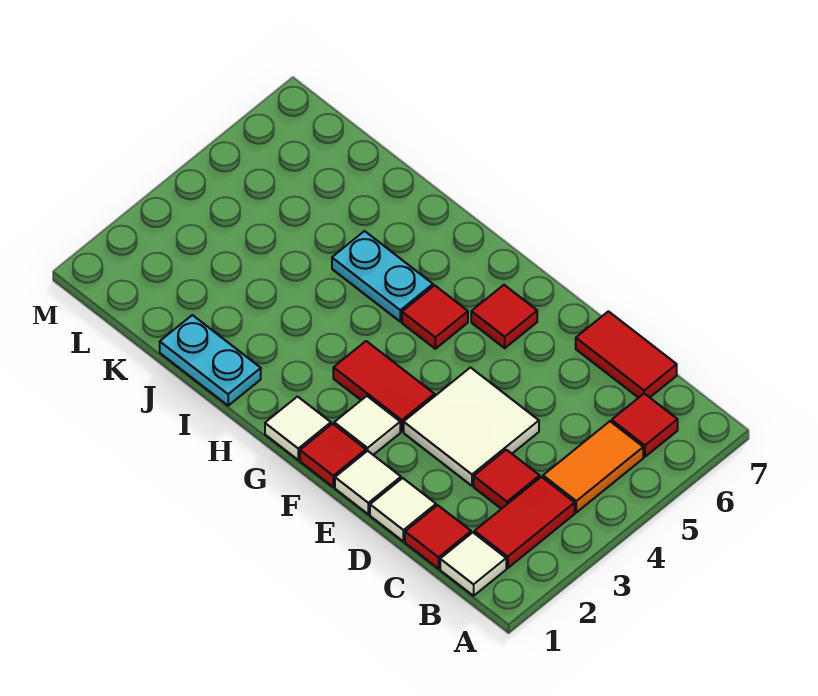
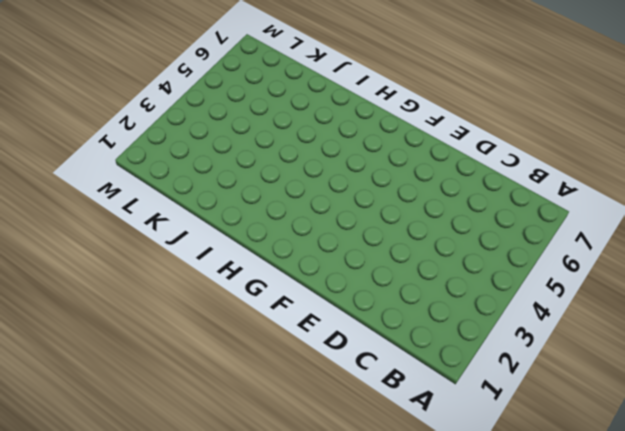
none -> white tile B1 level 1
none -> red tile B2:B3 level 1
none -> orange tile B4:B5 level 1

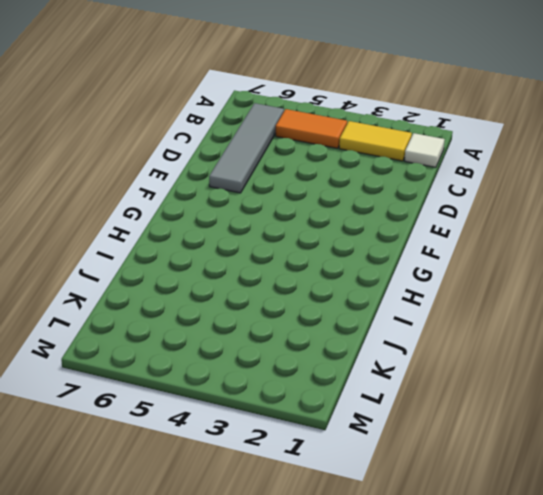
yellow tile B2:B3 level 1 -> red tile B2:B3 level 1
grey tile B6:E6 level 1 -> red tile B6 level 1
none -> red tile C1 level 1
none -> red tile C3 level 1
none -> red tile C7:D7 level 1

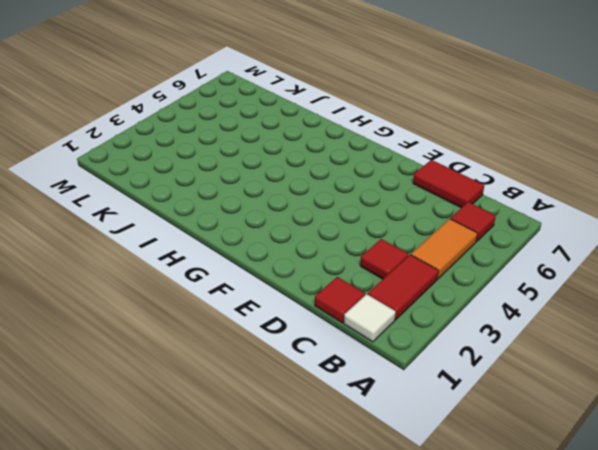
none -> white tile D1 level 1
none -> white tile D3:E4 level 1
none -> white tile E1 level 1

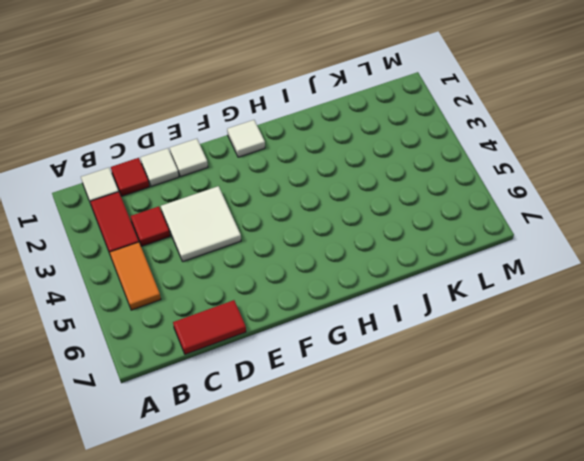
none -> red tile B6 level 1
none -> red tile F1 level 1
none -> white tile F2 level 1

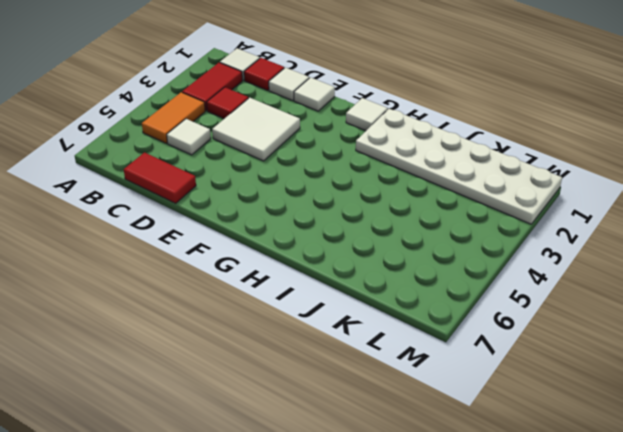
white tile C5 level 1 -> white tile F2 level 1
white plate H1:M2 level 1 -> cyan plate I1:J1 level 1
none -> red tile B6 level 1
none -> red tile F1 level 1
none -> red tile F3:G3 level 1

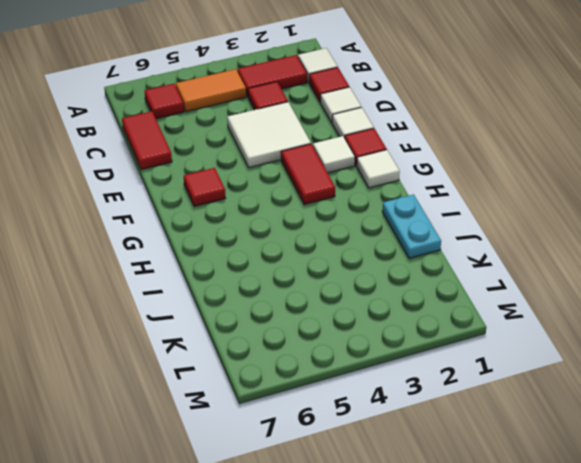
none -> red tile G5 level 1
none -> cyan plate H5:I5 level 1

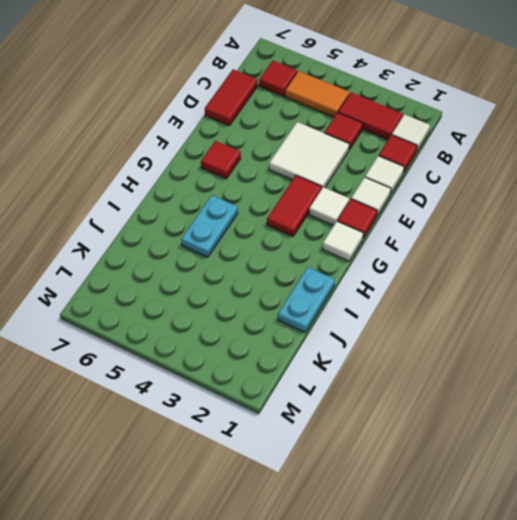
none -> red tile G5 level 1

